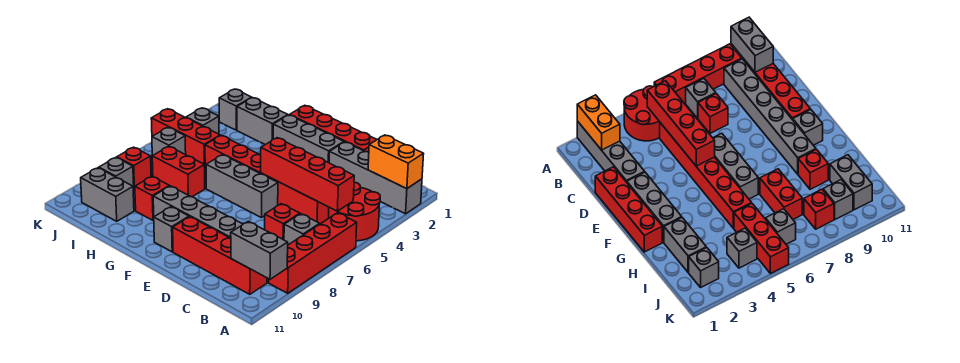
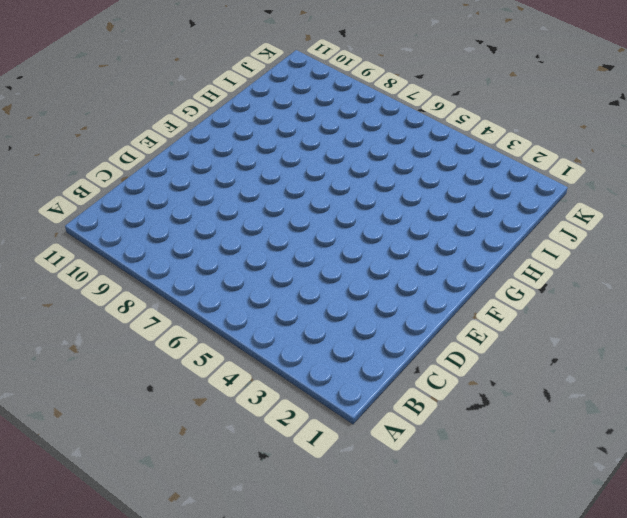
none -> grey brick A2:D2 level 1
none -> red round brick A4:B5 level 1
none -> red brick A6:A9 level 1

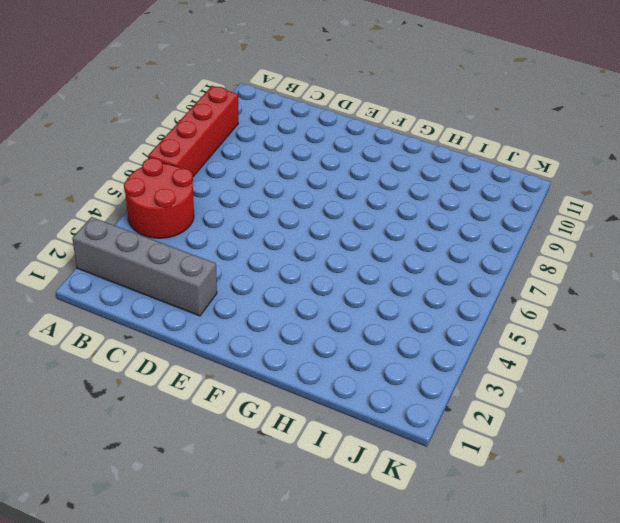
none -> grey brick B7 level 1
none -> grey brick B9:G9 level 1
none -> red brick B10:E10 level 1

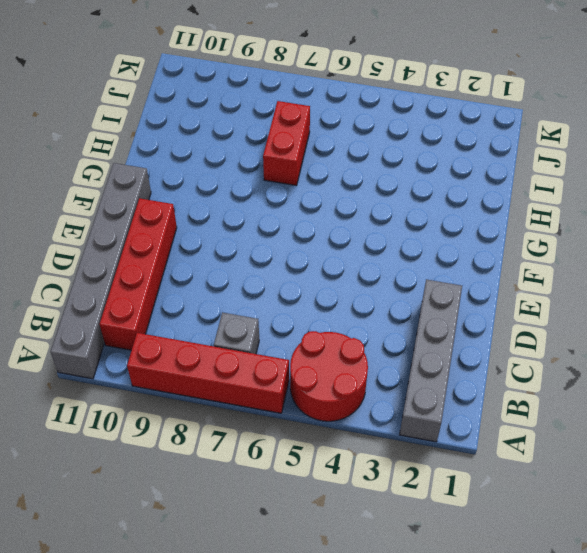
grey brick A11:F11 level 1 -> grey brick B9:G9 level 1
none -> red brick C5:H5 level 1
none -> red brick C7 level 1
none -> red brick D1:G1 level 1

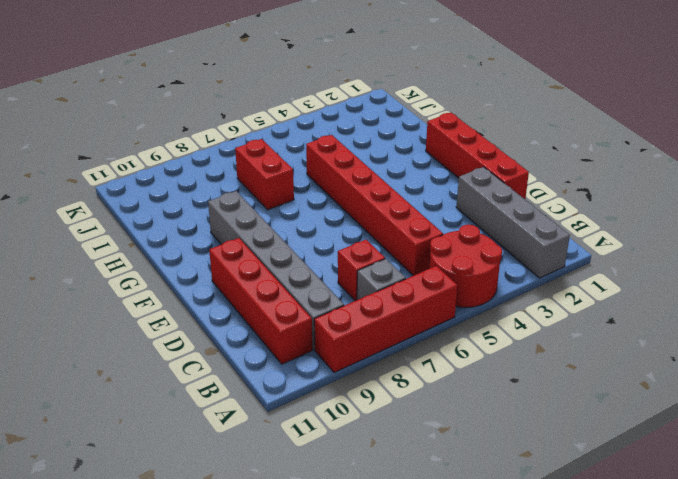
none -> grey brick E2:G2 level 1
none -> grey brick E6:G6 level 1
none -> grey brick F10 level 1

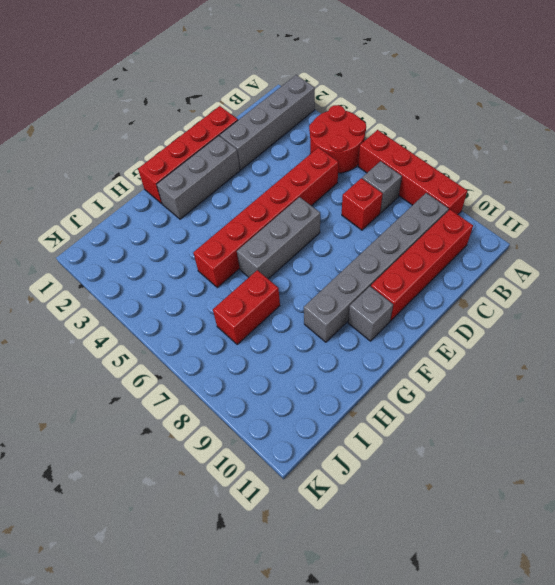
none -> grey brick H2:I2 level 1
none -> red brick H9 level 1
none -> red brick I5:K5 level 1

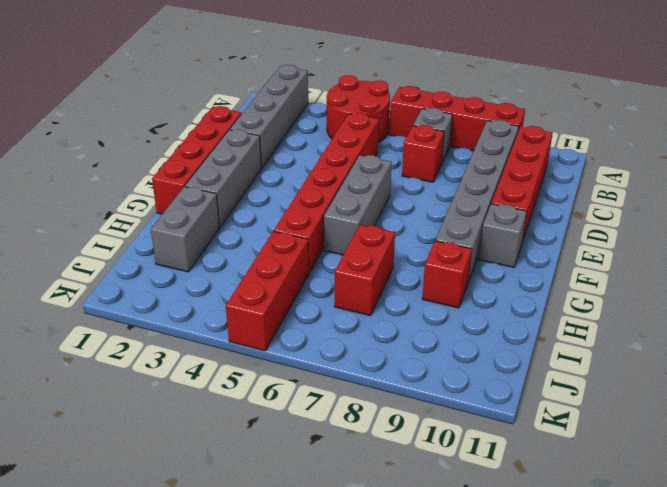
none -> grey brick I10:J10 level 1
none -> grey brick J2 level 1
none -> grey brick J4 level 1

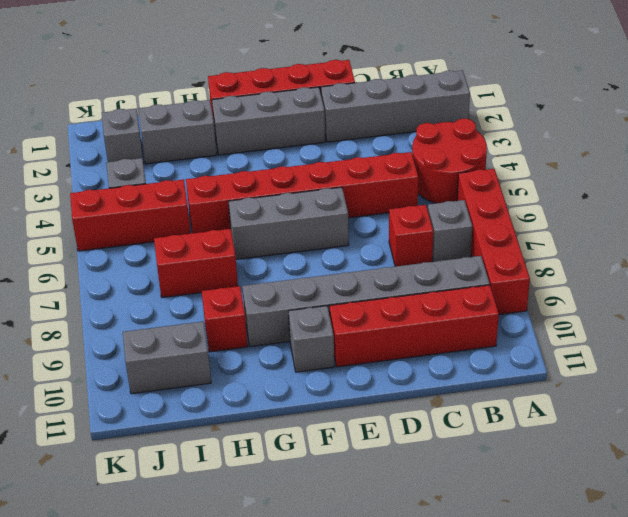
none -> grey brick J6 level 1
none -> red brick J8 level 1
none -> grey brick J9 level 1

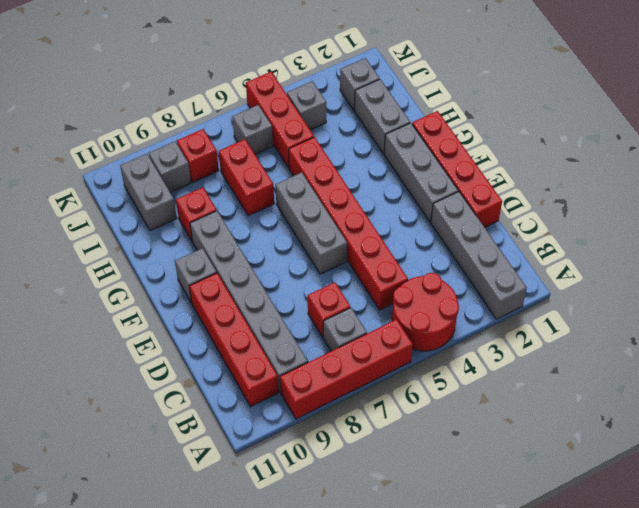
none -> orange brick A2:B2 level 2
none -> grey brick A10:B10 level 2
none -> red brick B5:E5 level 2

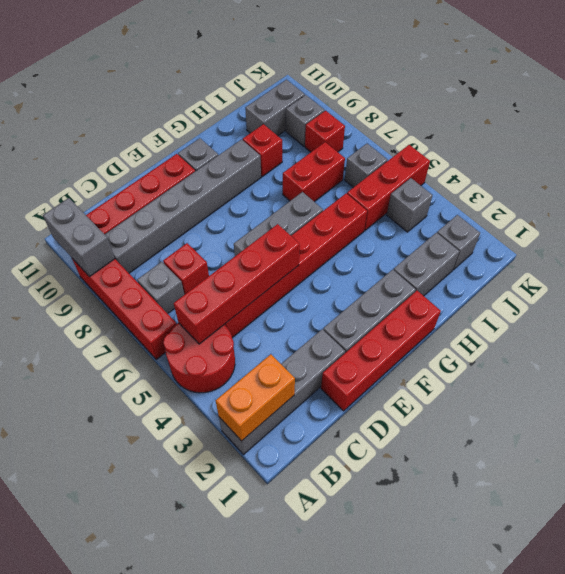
grey brick A9:A10 level 2 -> grey brick A10:B10 level 2

